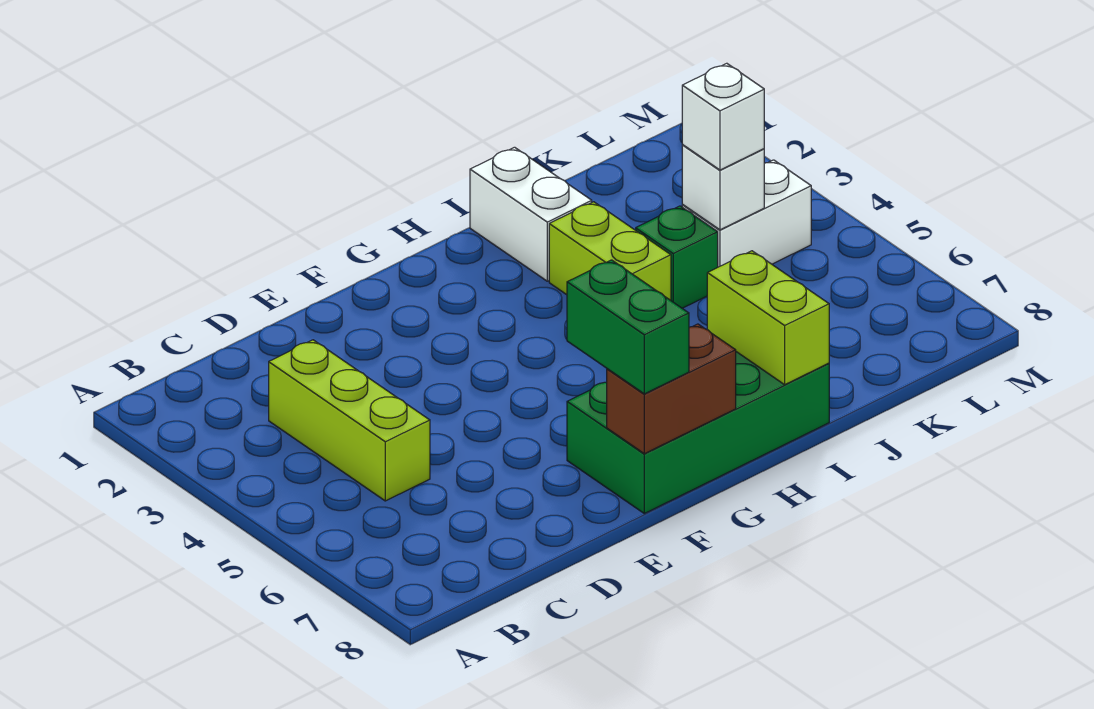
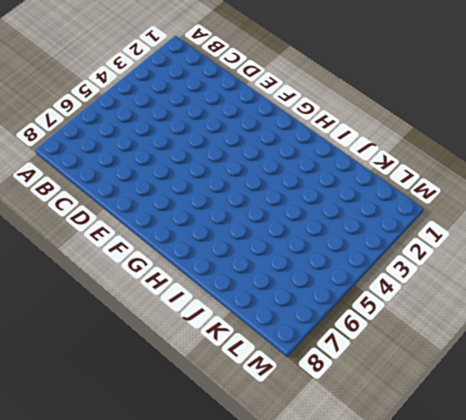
none -> lime brick C3:C5 level 1
none -> green brick F7:I8 level 1

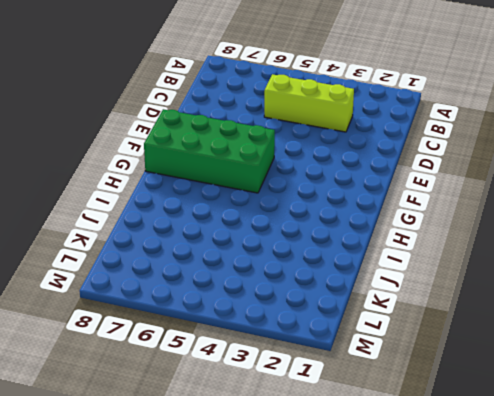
green brick F5:G8 level 1 -> green brick F7:I8 level 1
none -> white brick I1:I2 level 1
none -> lime brick I3:I4 level 1

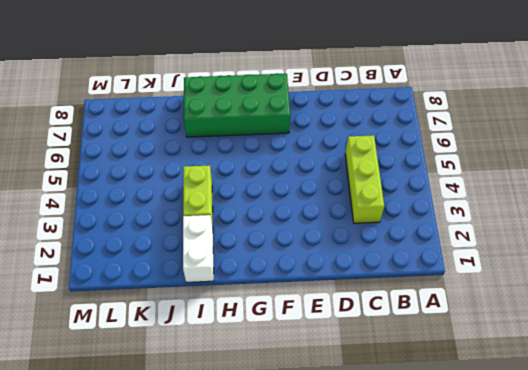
none -> green brick J4 level 1
none -> white brick K4:L4 level 1

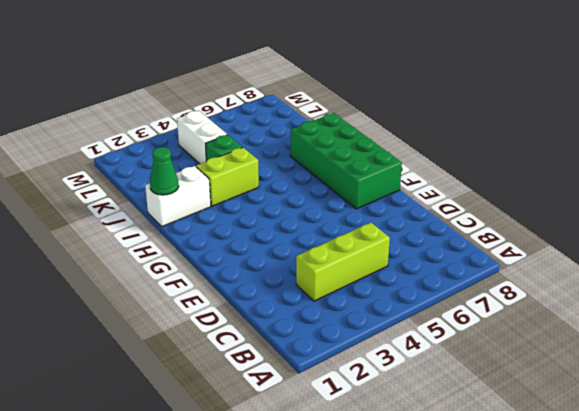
green cone I1 level 2 -> none
none -> brown brick F8:G8 level 2
none -> lime brick I7:I8 level 2

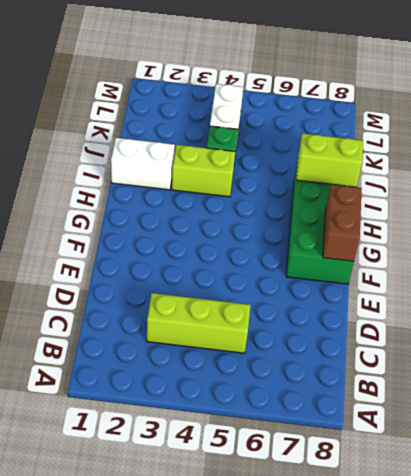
none -> white brick K4 level 2
none -> green brick F7:F8 level 3

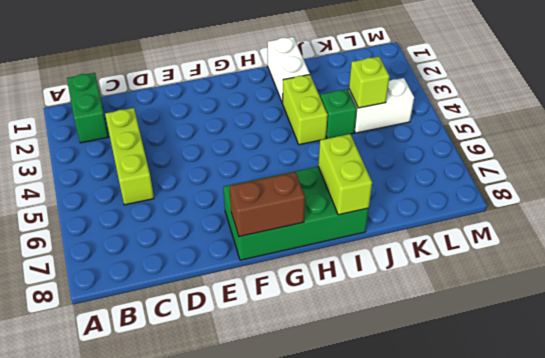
green brick B1:B2 level 1 -> green brick F7:F8 level 3
lime brick K4 level 2 -> white brick K4 level 2
none -> white brick K4 level 3

